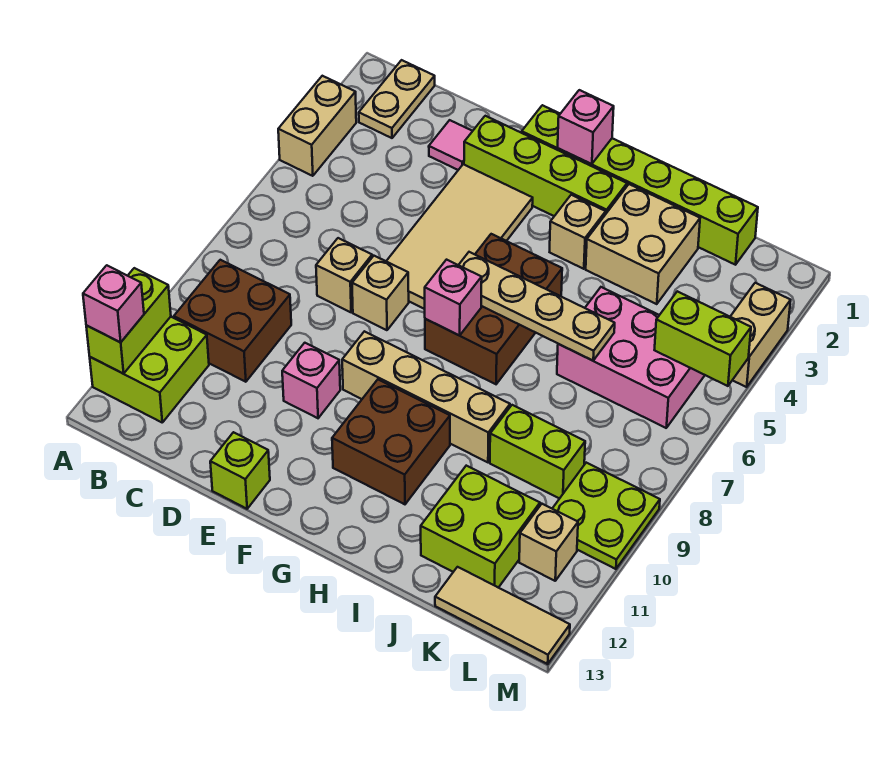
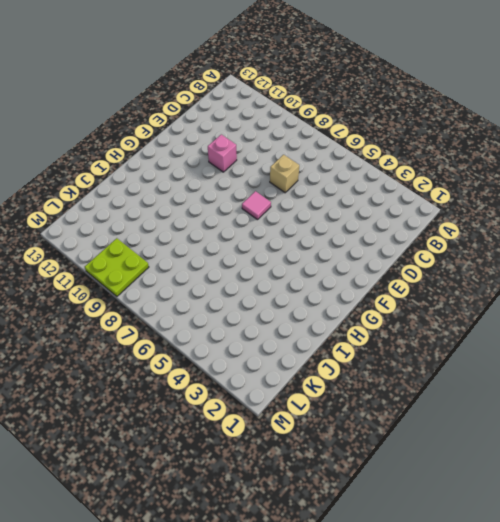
pink tile F7 level 1 -> pink tile D2 level 1
none -> tan brick A3:A4 level 1
none -> lime brick A11:B12 level 1
none -> tan plate B1:B2 level 1
none -> brown brick B9:C10 level 1

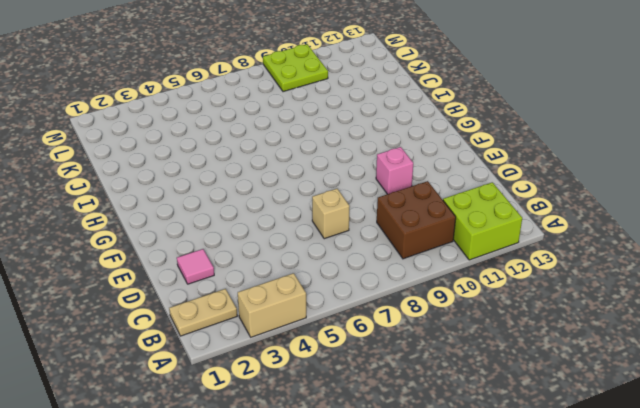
none -> lime brick E2:H2 level 1
none -> tan tile E3:F6 level 1
none -> tan brick E7 level 1
none -> lime brick E13 level 1

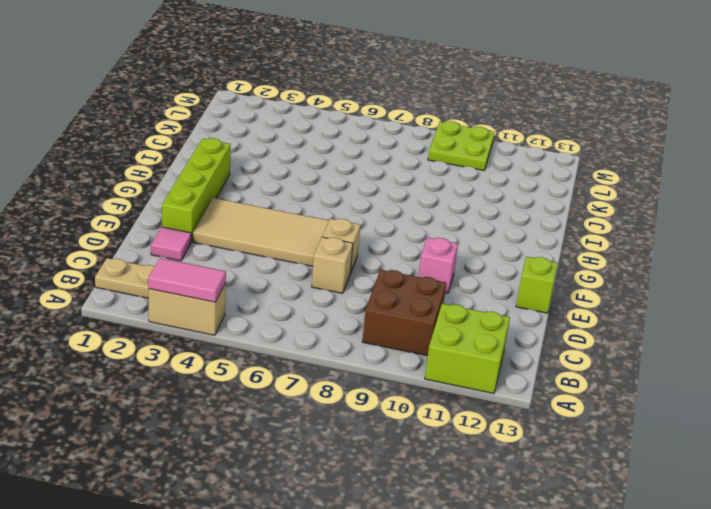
pink tile A3:A4 level 2 -> none
none -> lime brick F1:K1 level 1
none -> tan brick F9:I9 level 1
none -> brown brick G5:H7 level 1
none -> brown brick G10:H11 level 1

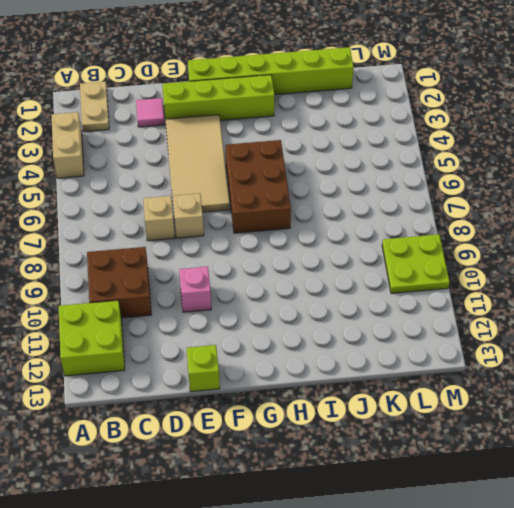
none -> tan brick F9:I9 level 1
none -> brown brick G10:H11 level 1
none -> tan brick H3 level 1
none -> tan brick I2:J3 level 1

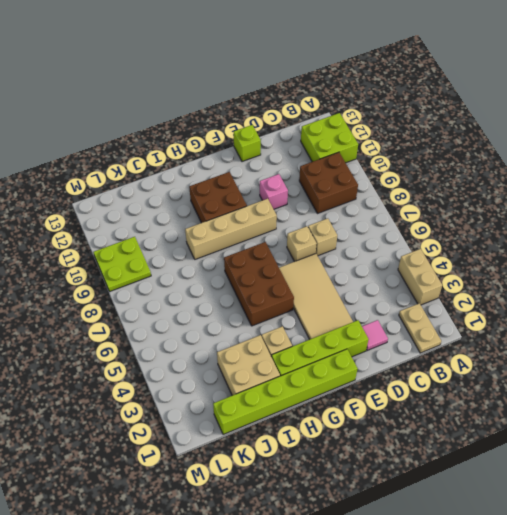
none -> pink brick J5:L6 level 1
none -> lime brick J9:K9 level 1
none -> lime brick J11:K12 level 1
none -> tan tile K13:M13 level 1

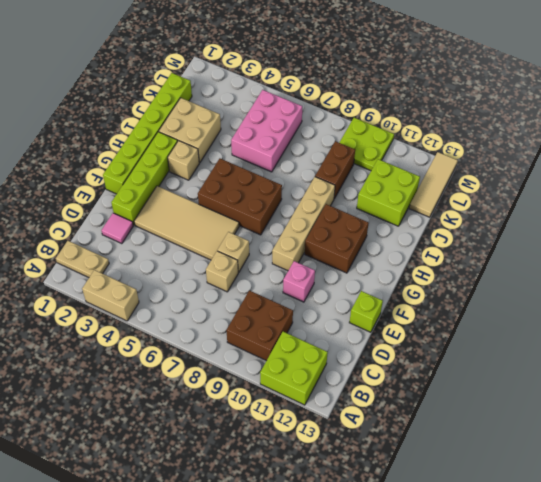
brown brick J9:K9 level 1 -> lime brick J9:K9 level 1
none -> tan brick L11 level 1
none -> tan brick M3:M4 level 1
none -> lime brick A11:A12 level 2
none -> pink brick G1 level 2

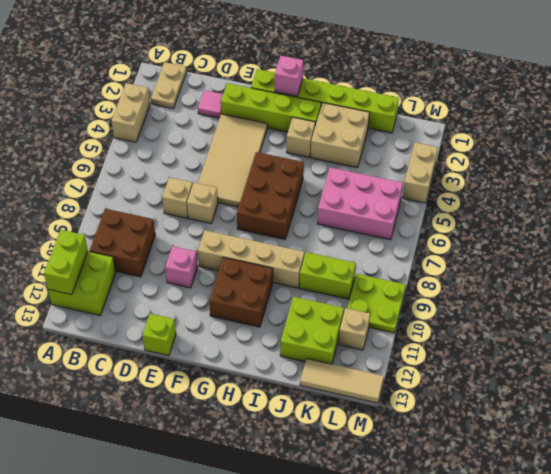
none -> tan plate G6:J6 level 2
none -> pink brick G7 level 2
none -> lime brick L5:M5 level 2
none -> pink brick A12 level 3

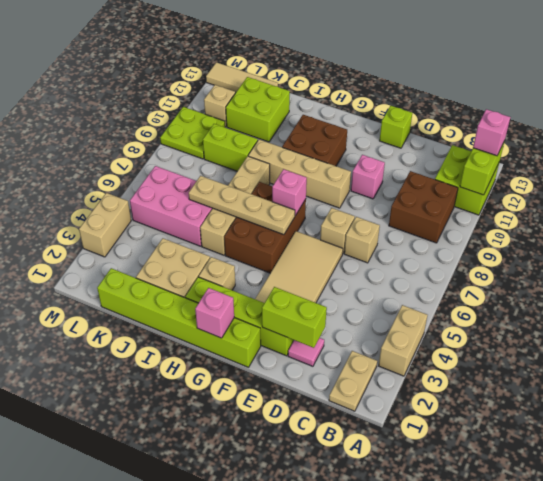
lime brick D2:E2 level 2 -> lime brick L5:M5 level 2
tan brick I5:I8 level 1 -> none

